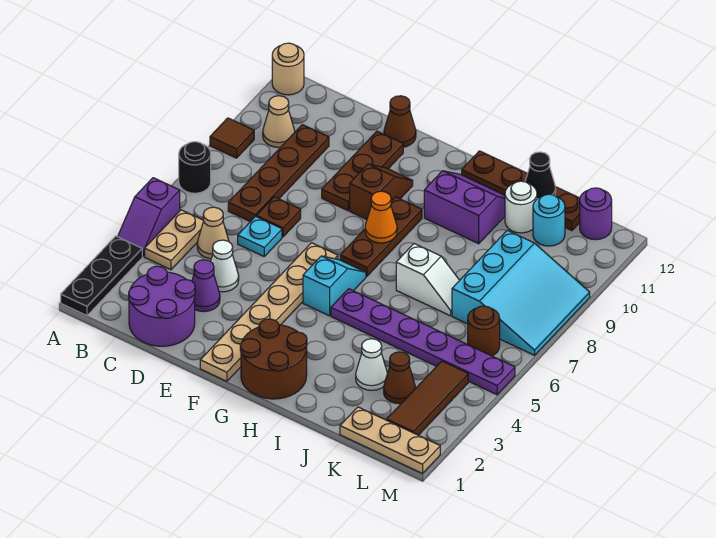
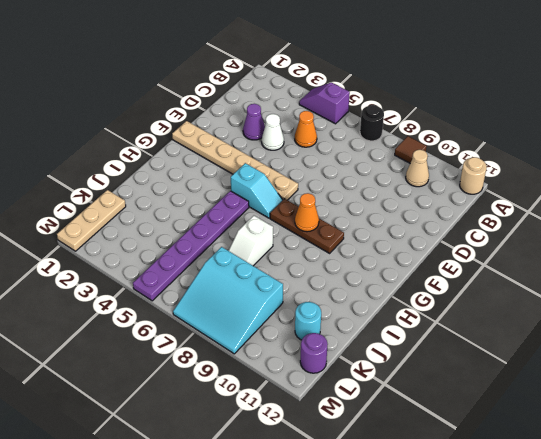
orange cone C5 level 1 -> tan cone C5 level 1
none -> black plate A1:A3 level 1
none -> tan plate B4:B5 level 1
none -> purple round brick C1:D2 level 1
none -> brown plate C7:C10 level 1

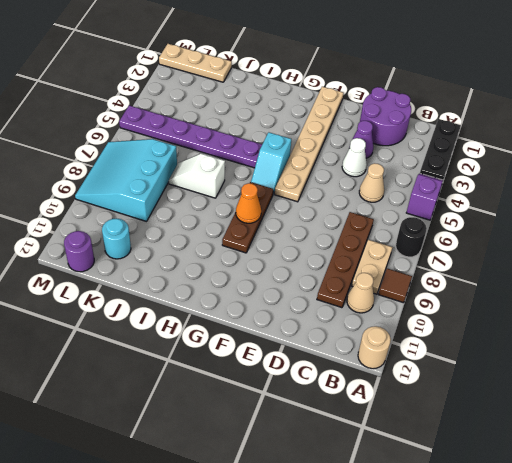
tan plate B8:B9 level 1 -> tan plate B4:B5 level 1
none -> cyan plate D6 level 1
none -> brown plate D7 level 1
none -> brown plate E9:E11 level 1
none -> brown cone E12 level 1

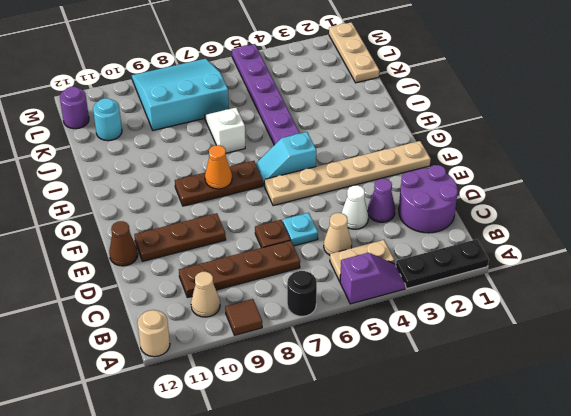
none -> brown slope F9:F10 level 1 top 9
none -> brown round brick G1:H2 level 1
none -> purple slope H10:I11 level 1 top 10
none -> brown plate H12:K12 level 1

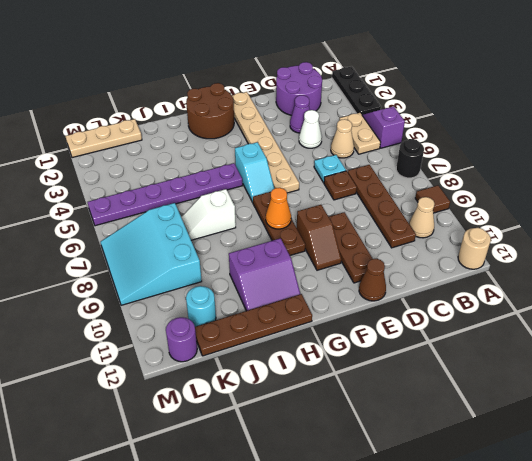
none -> white cone J3 level 1
none -> white round brick J11 level 1
none -> brown cone K3 level 1
none -> brown tile L2:L4 level 1

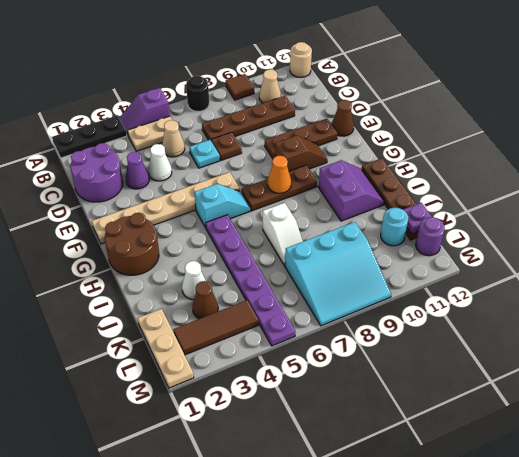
purple plate K12 level 2 -> none
none -> white round brick J11 level 1
none -> brown round brick L6 level 1
none -> black cone J12 level 2

